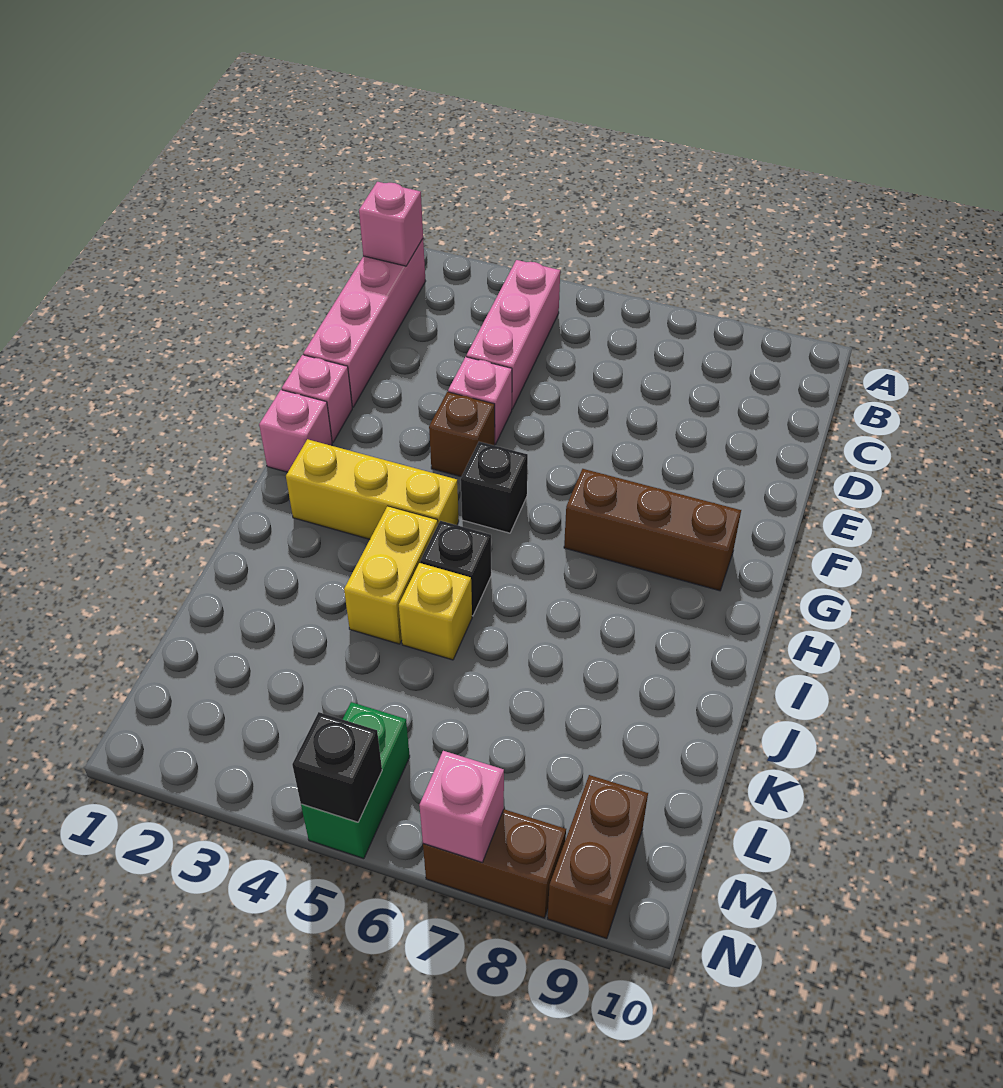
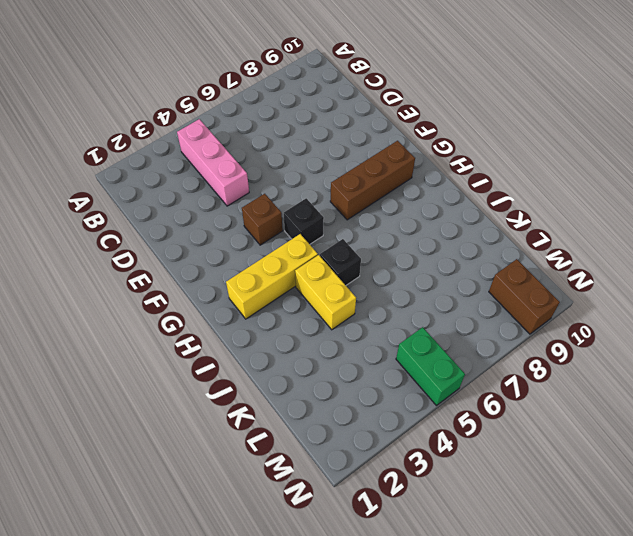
none -> pink brick B1:E1 level 1
none -> pink brick E4 level 1
none -> pink brick F1 level 1

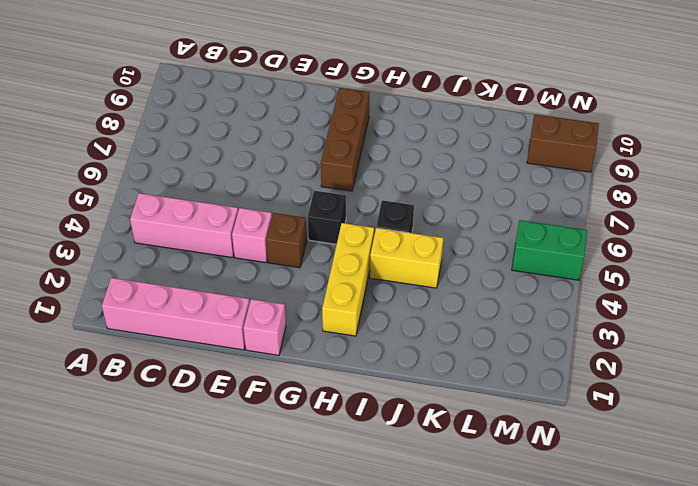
none -> pink brick G1 level 1
none -> yellow brick J5 level 1
none -> brown brick N7:N8 level 1

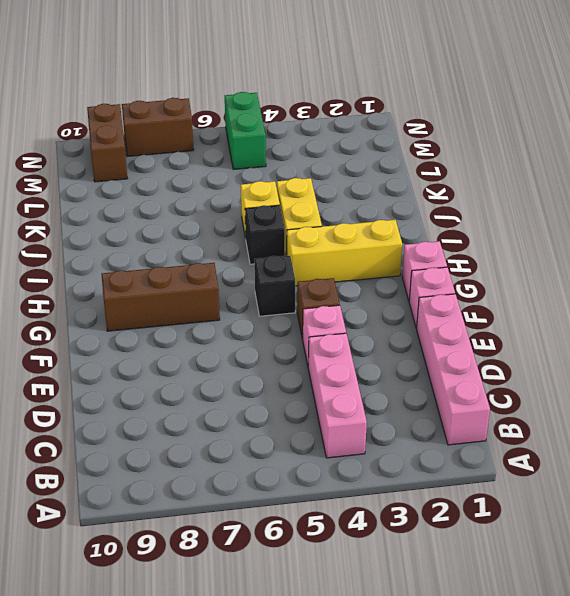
none -> pink brick B1 level 2
none -> black brick N5 level 2
none -> pink brick N7 level 2

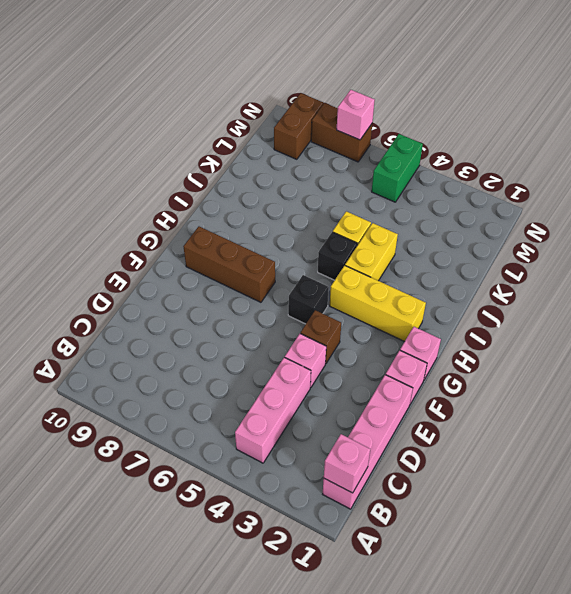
none -> black brick N5 level 2

